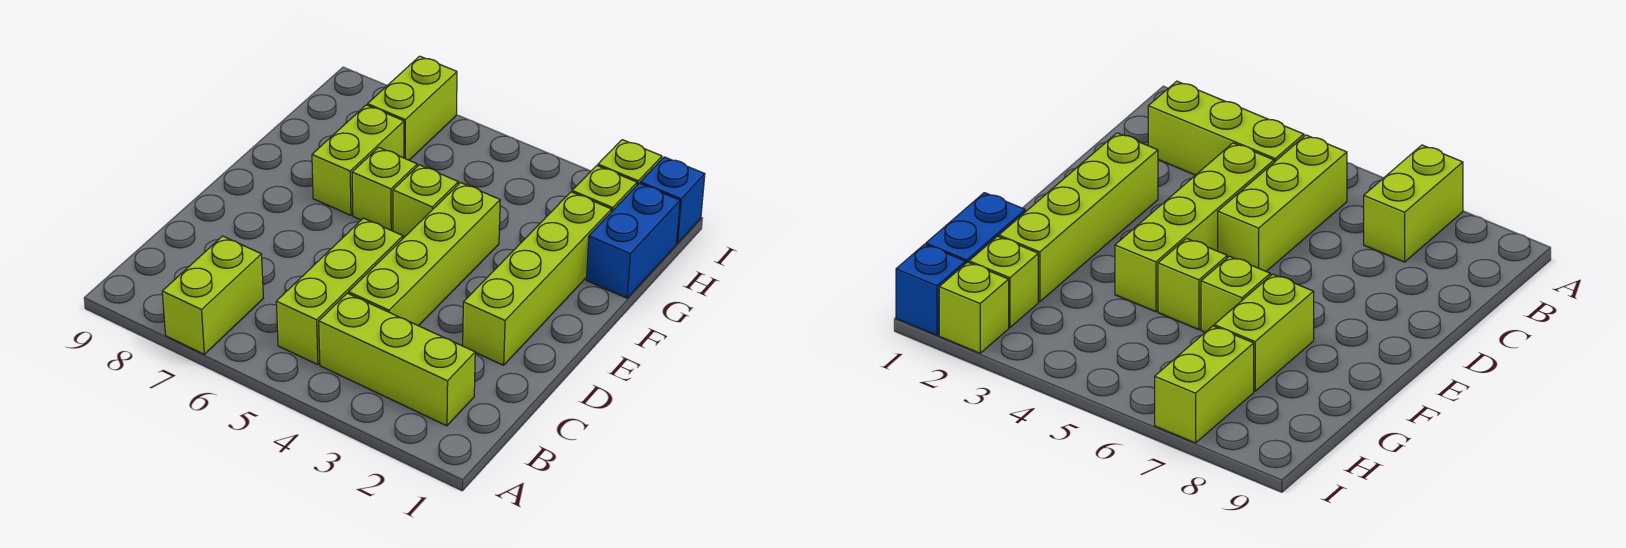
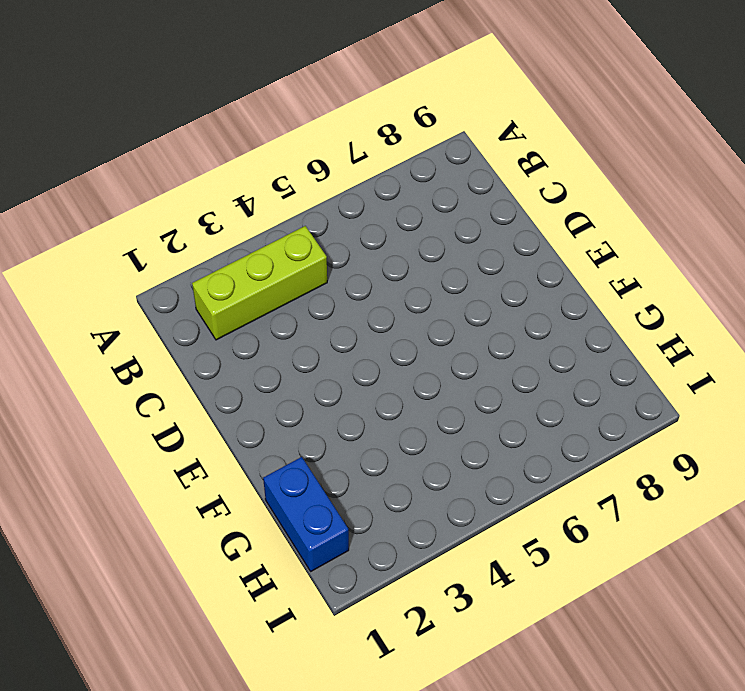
none -> lime brick A7:B7 level 1
none -> lime brick B5:D5 level 1
none -> lime brick C4:F4 level 1

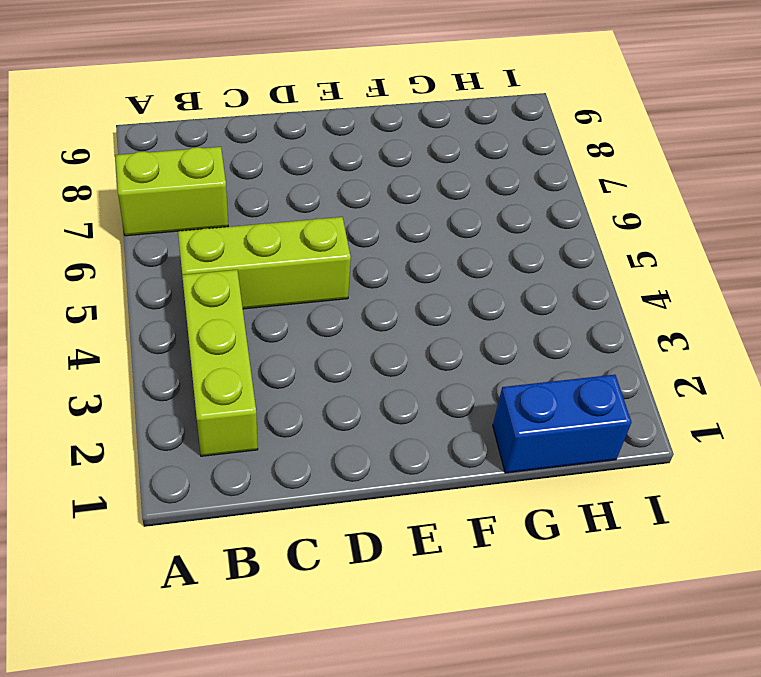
none -> lime brick C4:F4 level 1
none -> lime brick D2:G2 level 1
none -> lime brick F5 level 1

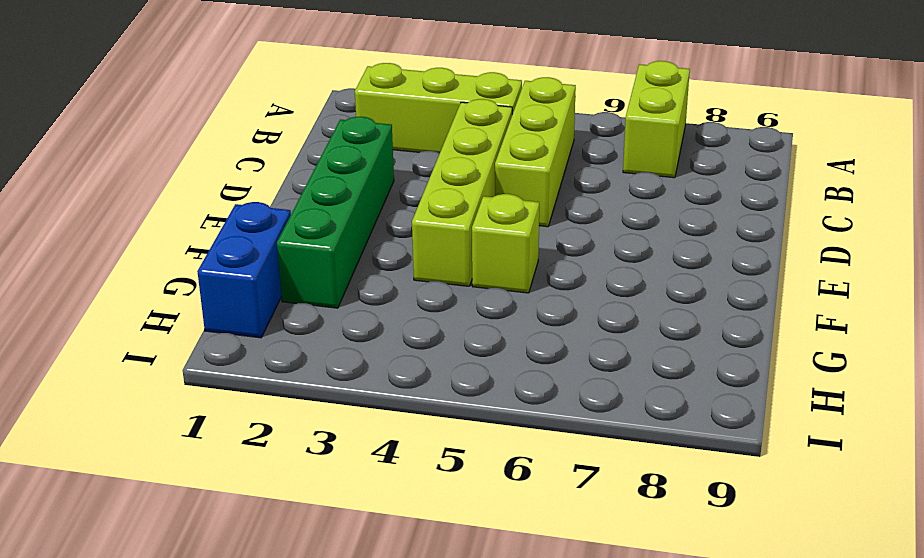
green brick D2:G2 level 1 -> lime brick D2:G2 level 1
none -> lime brick F6 level 1
none -> lime brick F7:G7 level 1
none -> lime brick H2 level 1

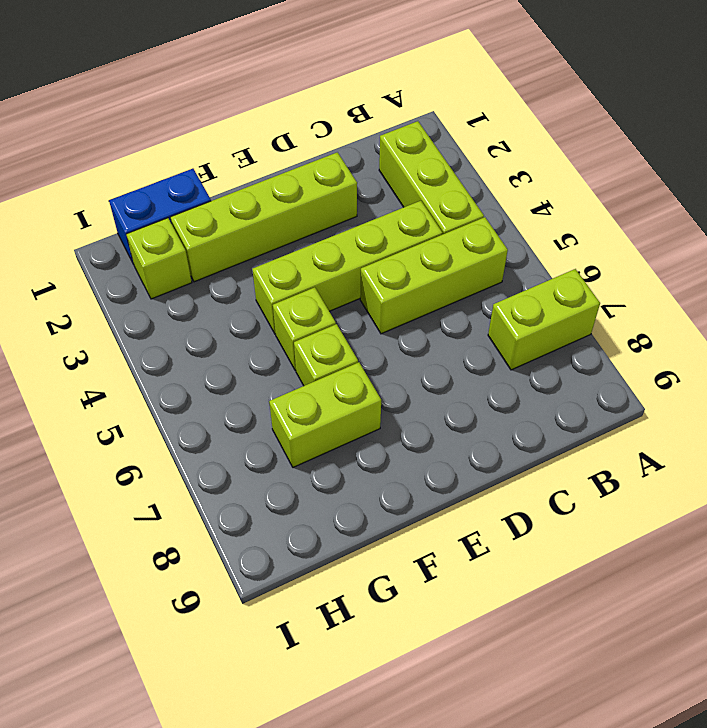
none -> lime brick H7:I7 level 1
none -> blue brick I1 level 1
none -> lime brick I2 level 1

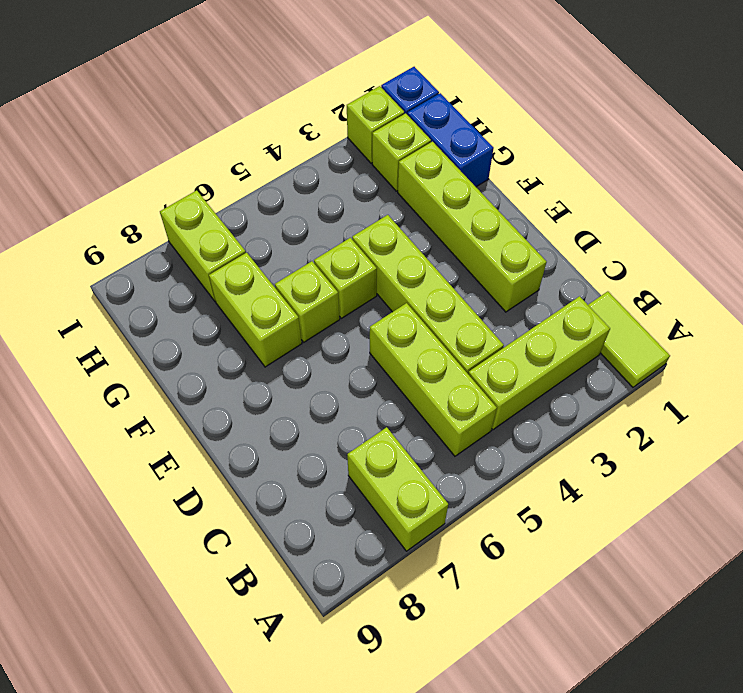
lime tile A1:B1 level 1 -> none

